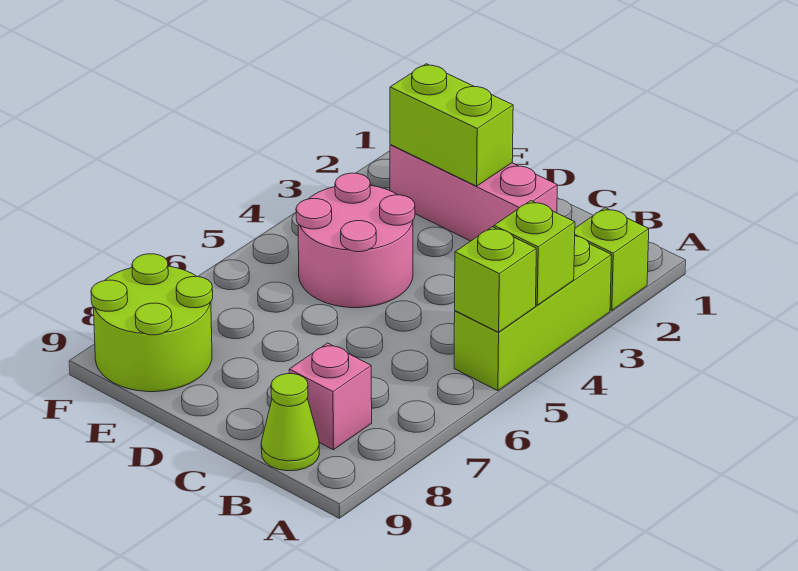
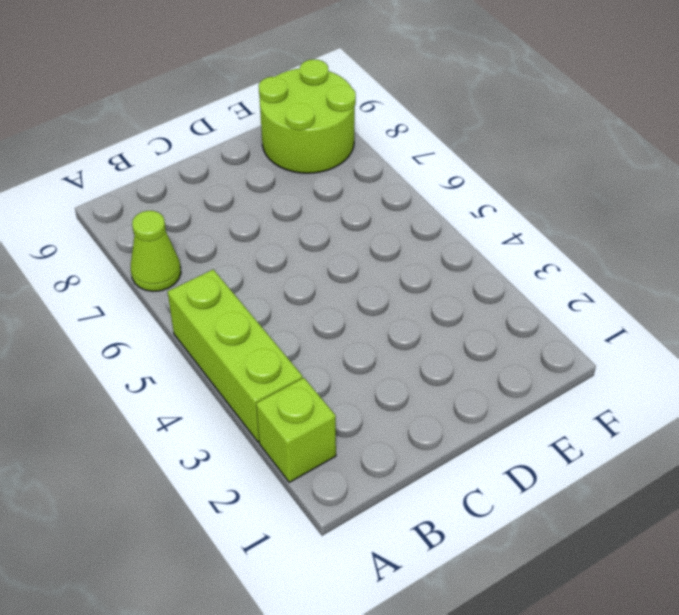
lime cone A7 level 1 -> lime cone B9 level 1
none -> pink brick B8 level 1
none -> pink brick C2:E2 level 1

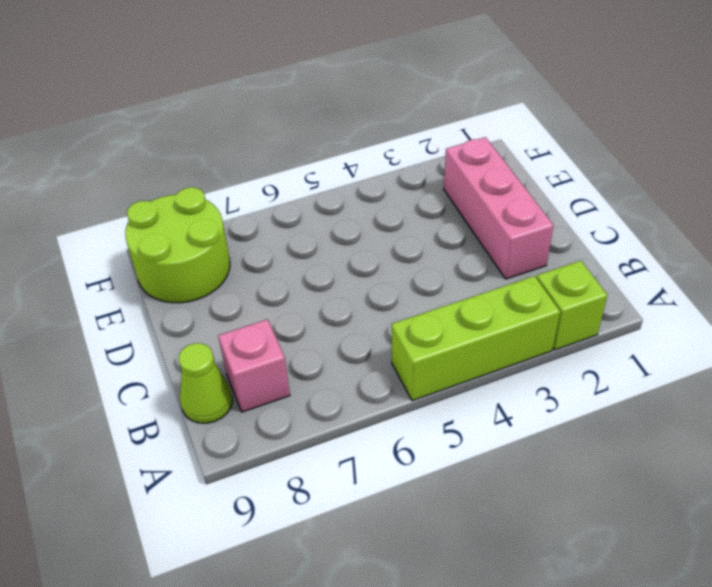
none -> pink round brick D4:E5 level 1
none -> lime brick A4 level 2

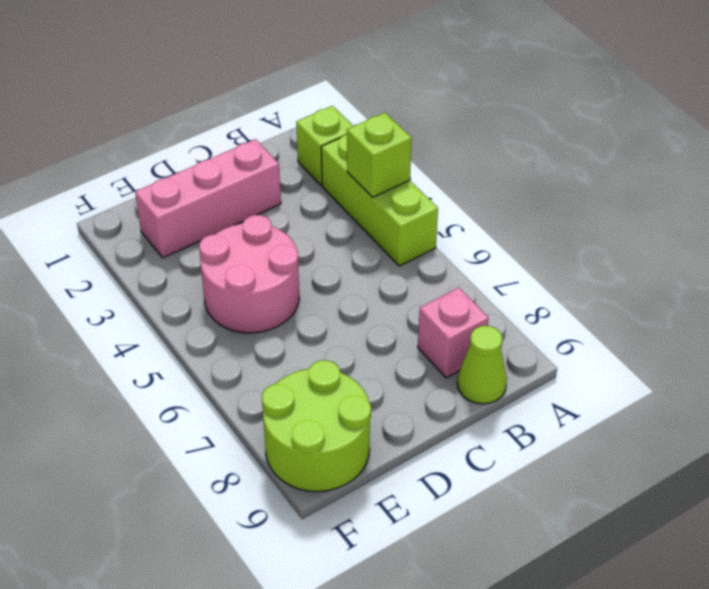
none -> lime brick A5 level 2
none -> lime brick D2:E2 level 2

